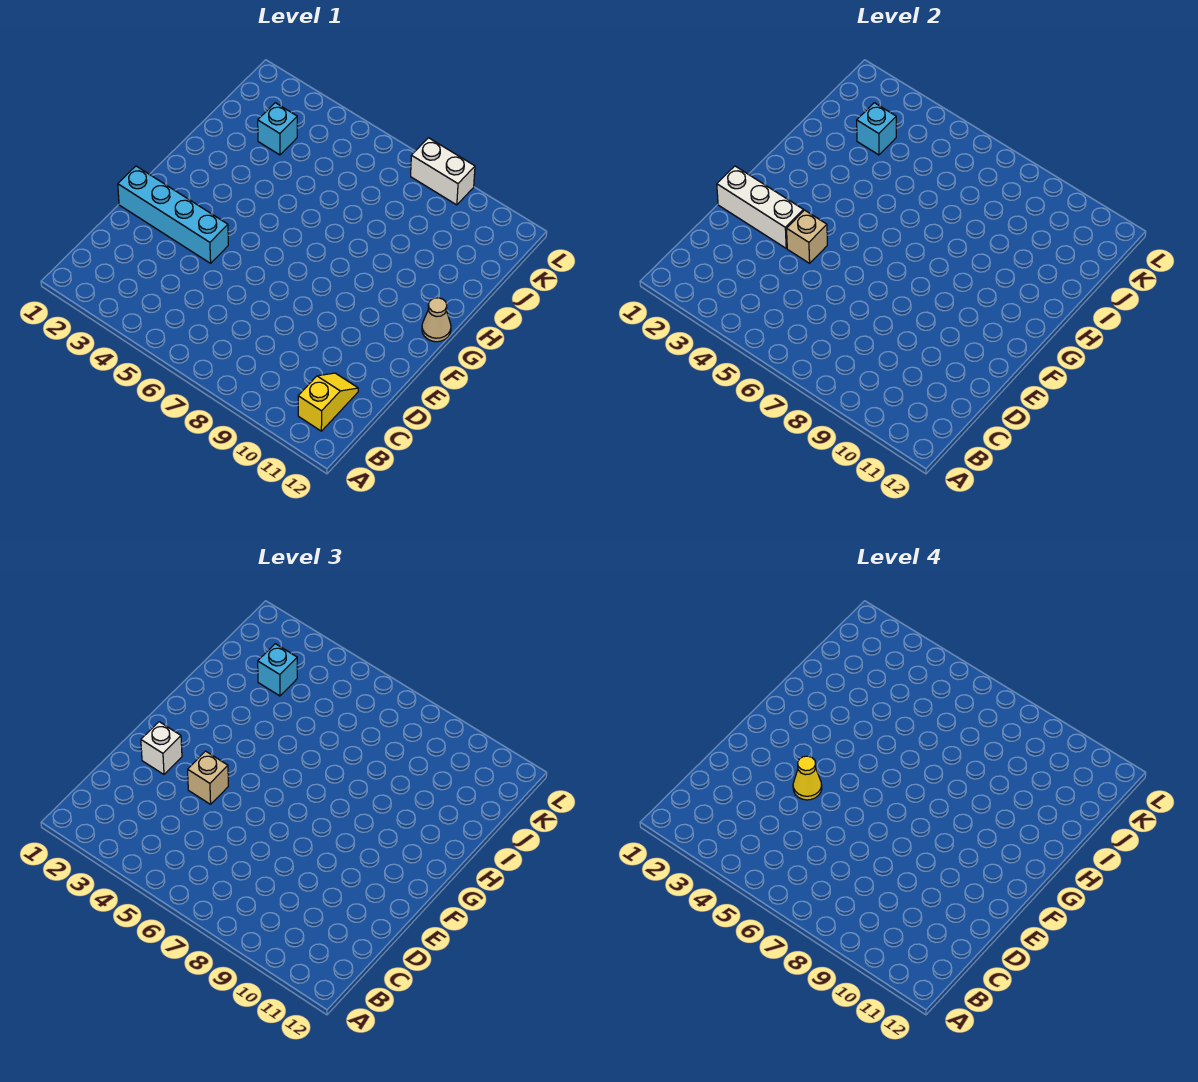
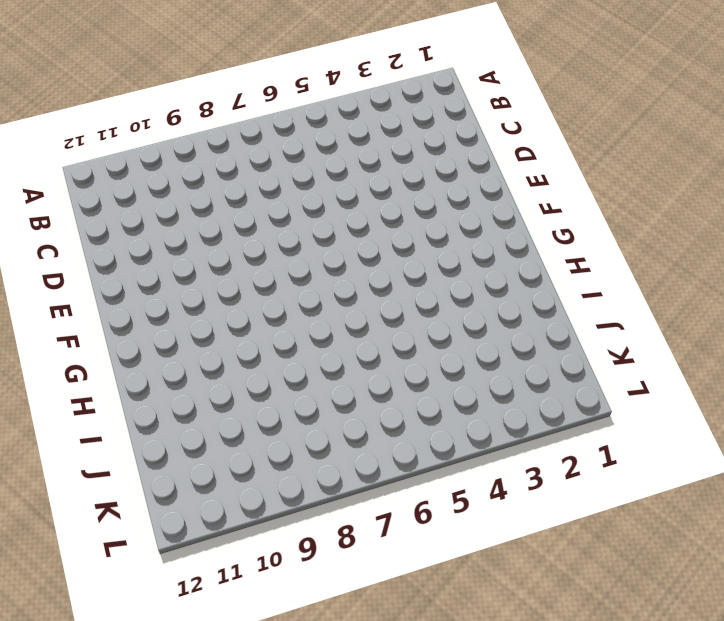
none -> yellow slope B11:C11 level 1 top B
none -> cyan brick E1:E4 level 1
none -> tan cone G12 level 1

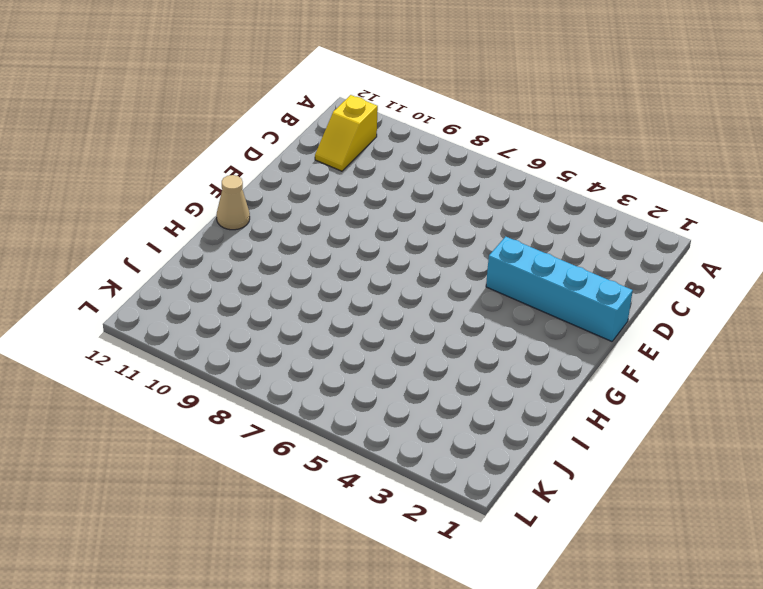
none -> cyan brick J3 level 1
none -> white brick L8:L9 level 1
none -> white brick E1:E3 level 2

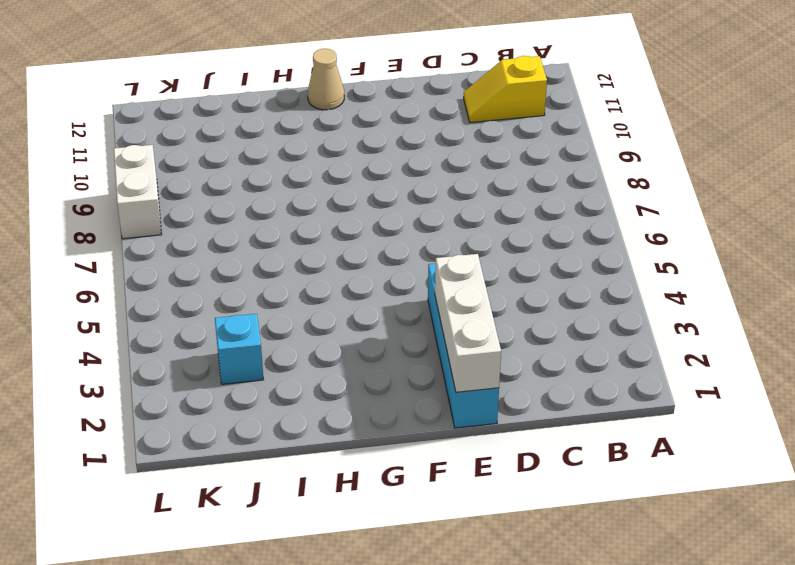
none -> tan brick E4 level 2
none -> cyan brick J3 level 2
none -> white brick E2 level 3

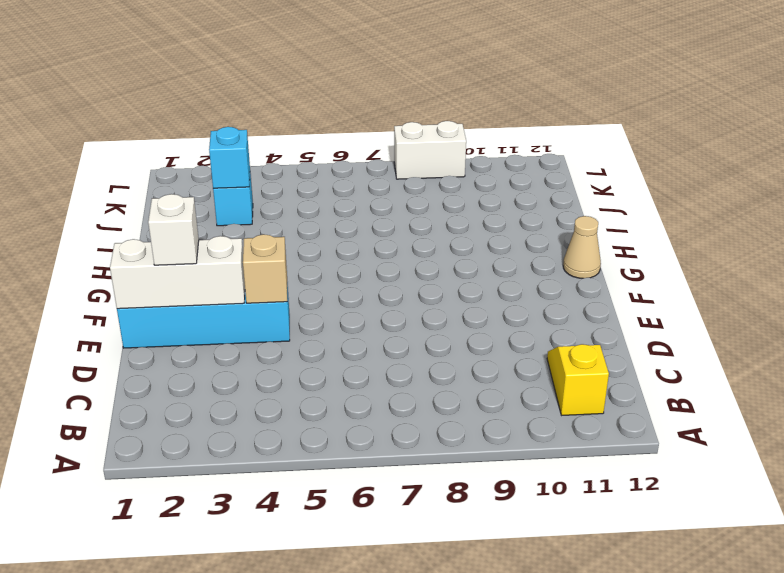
none -> tan brick E4 level 3
none -> cyan brick J3 level 3
none -> yellow cone E4 level 4

